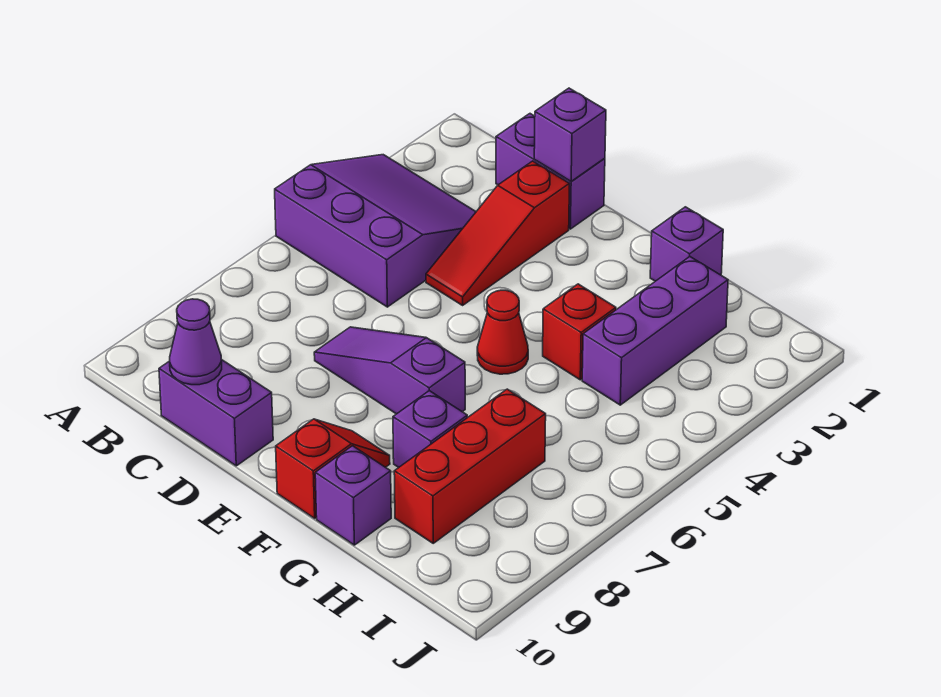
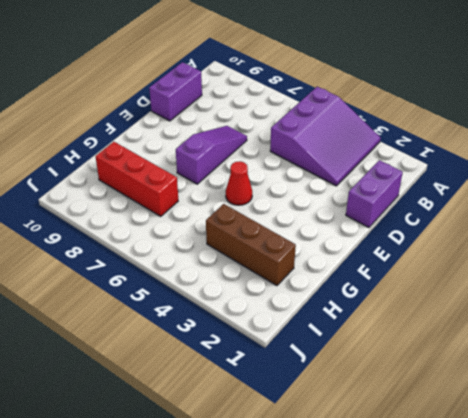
brown brick H2:H4 level 1 -> purple brick H2:H4 level 1
none -> red slope D2:D4 level 1 top 2
none -> red slope F9:F10 level 1 top 10
none -> purple brick G1 level 1

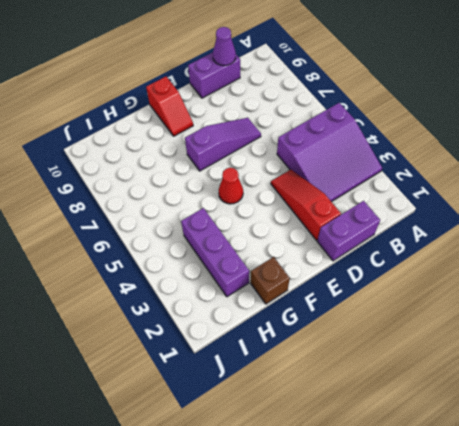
brown brick G1 level 1 -> purple brick G1 level 1
none -> red brick G4 level 1
none -> purple brick G8 level 1
none -> purple brick G10 level 1

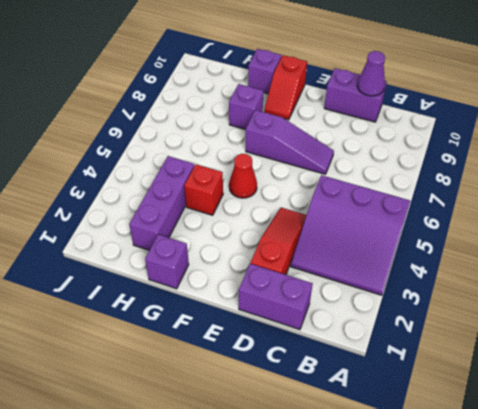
none -> red brick H7:H9 level 1
none -> purple brick D1 level 2

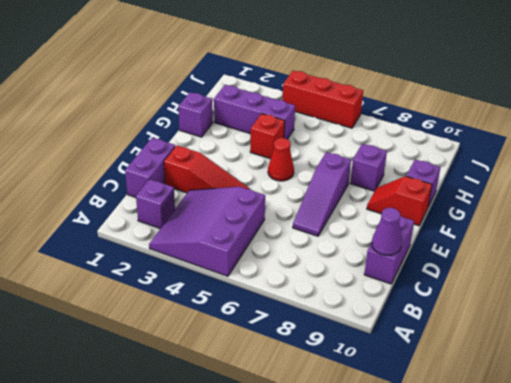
purple brick B2 level 1 -> purple brick D1 level 2
red brick J4:J6 level 1 -> red brick H7:H9 level 1

